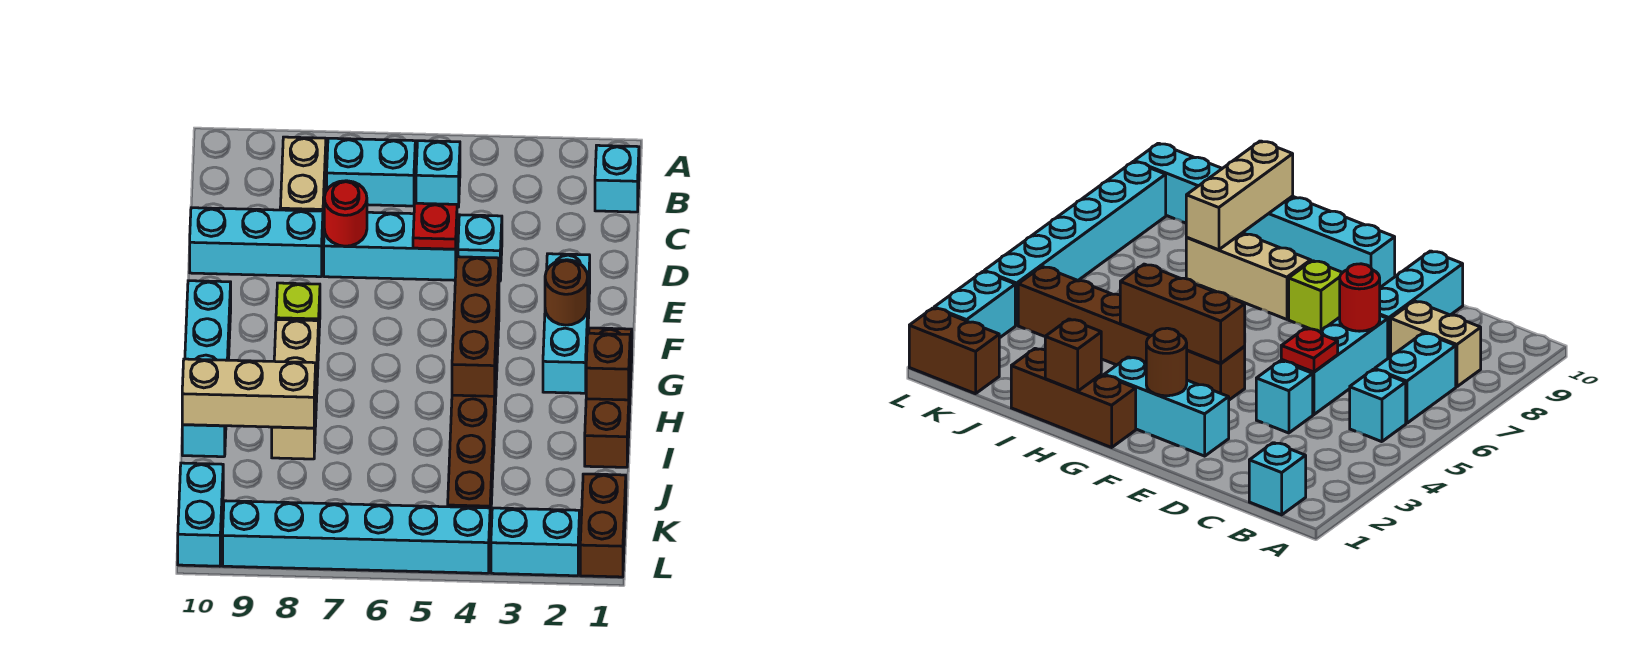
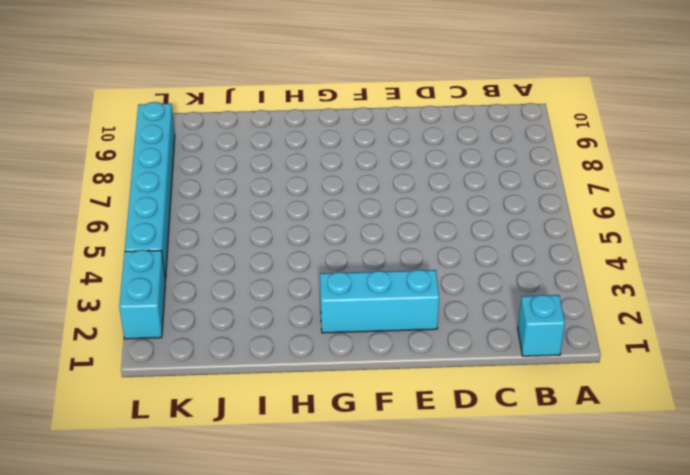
none -> cyan brick B5 level 1
none -> cyan brick B6:B7 level 1
none -> tan brick B8:C8 level 1

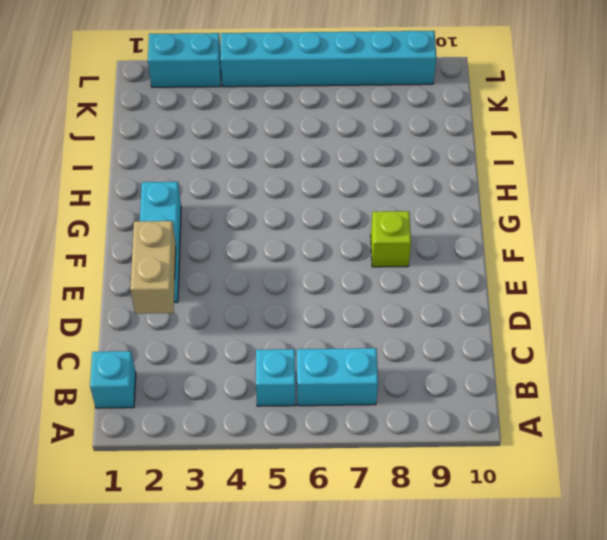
tan brick D2:E2 level 2 -> tan brick B8:C8 level 1
none -> cyan brick D4 level 1
none -> cyan brick D5:D7 level 1
none -> cyan brick D8:D10 level 1

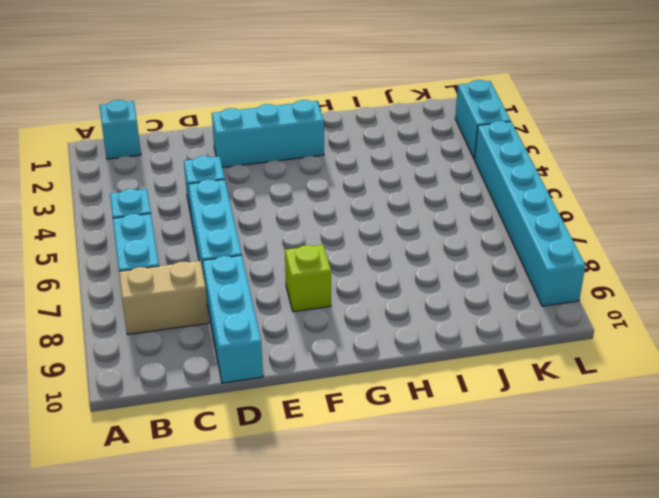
none -> brown brick F4:K4 level 1
none -> cyan brick F10:I10 level 1
none -> brown brick G1:I1 level 1

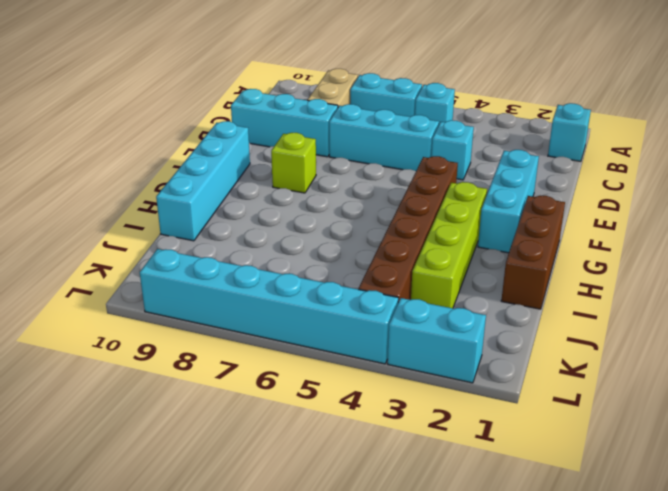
lime brick G3:J3 level 1 -> none
none -> tan brick G8:I8 level 1
none -> brown brick K1:L1 level 1
none -> cyan brick K10:L10 level 1

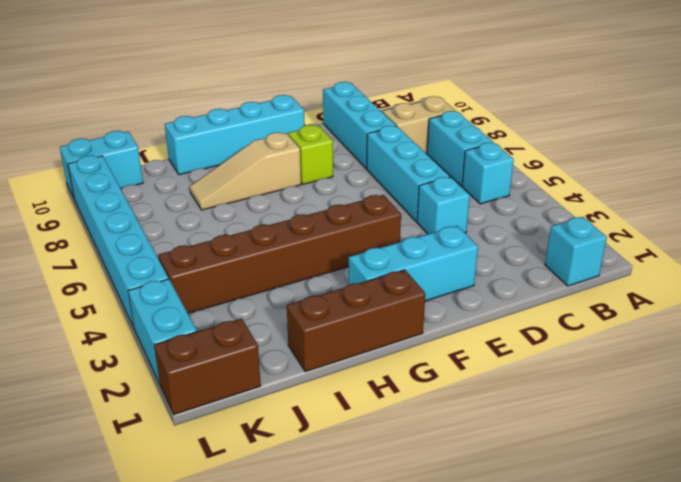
tan slope G8:I8 level 1 top G -> tan brick G8:I8 level 1
none -> red plate D5 level 2
none -> red round brick D7 level 2
none -> brown round brick F2 level 2

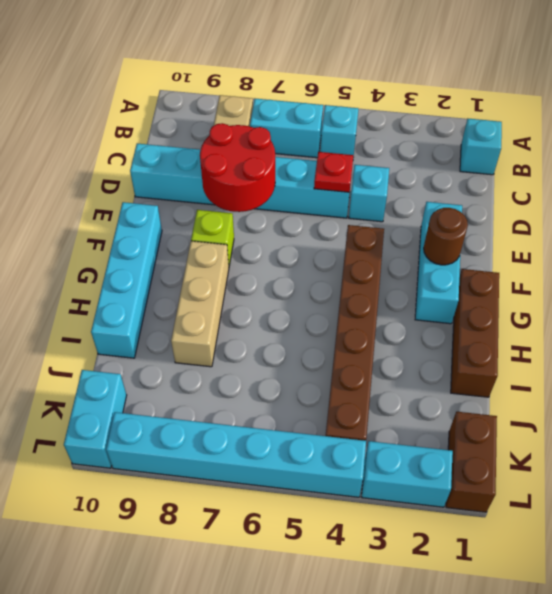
red round brick D7:E8 level 2 -> red round brick D7 level 2
none -> brown brick F4:H4 level 2
none -> brown brick H1 level 2
none -> tan brick I8:I10 level 2

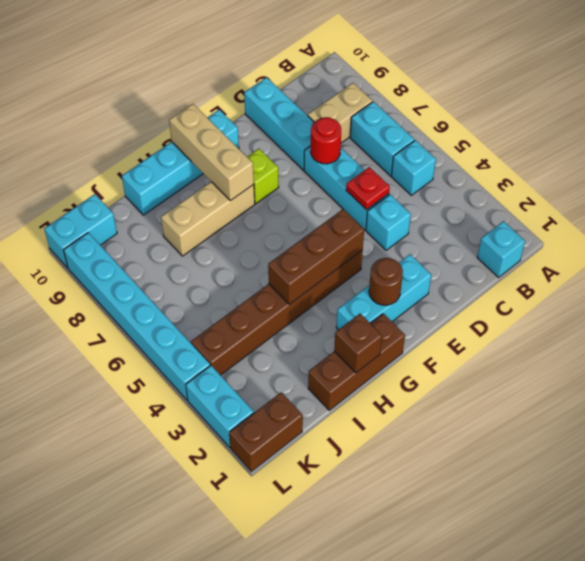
tan brick G8:G10 level 2 -> tan brick I8:I10 level 2

